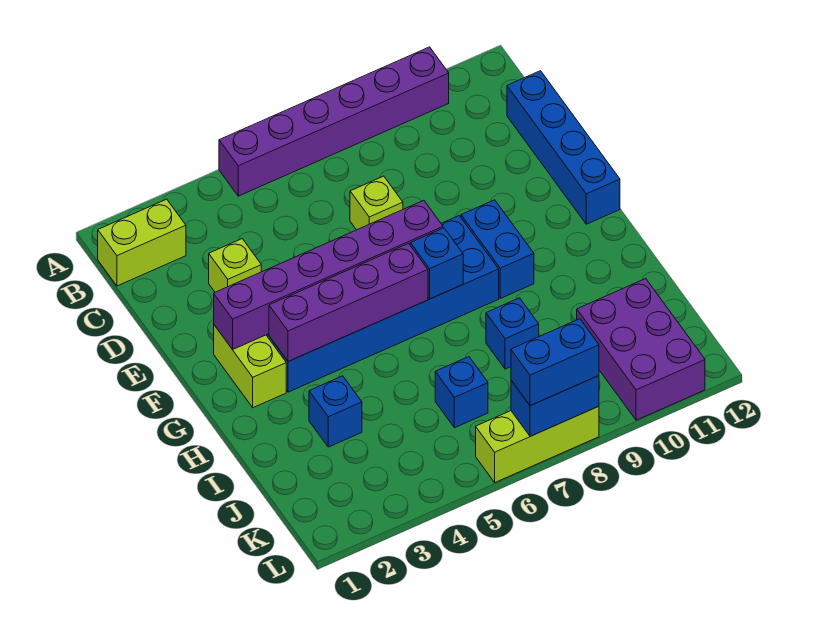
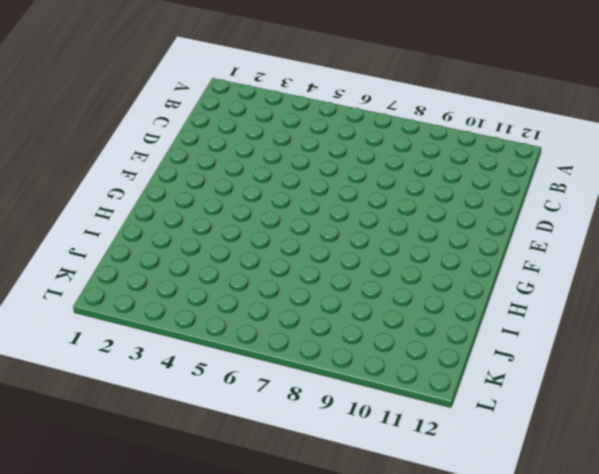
none -> purple brick A5:A10 level 1
none -> lime brick B1:B2 level 1
none -> blue brick C12:F12 level 1

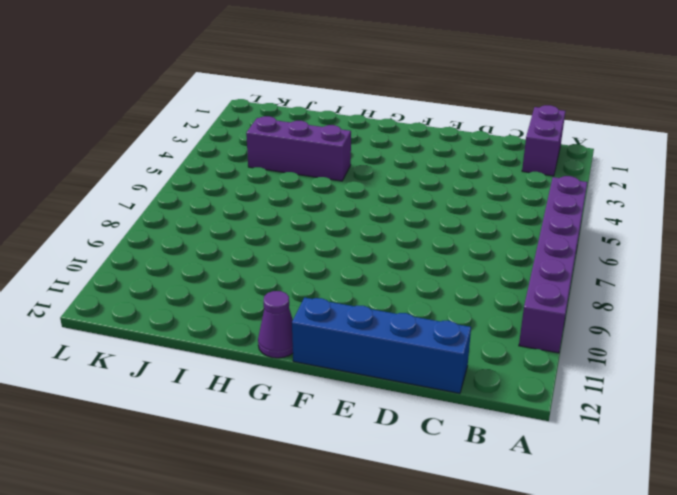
purple brick B1:B2 level 1 -> lime brick B1:B2 level 1
purple cone G12 level 1 -> none
purple brick H4:J4 level 1 -> none
none -> lime brick D3 level 1
none -> lime brick D7 level 1
none -> lime brick F2:G2 level 1

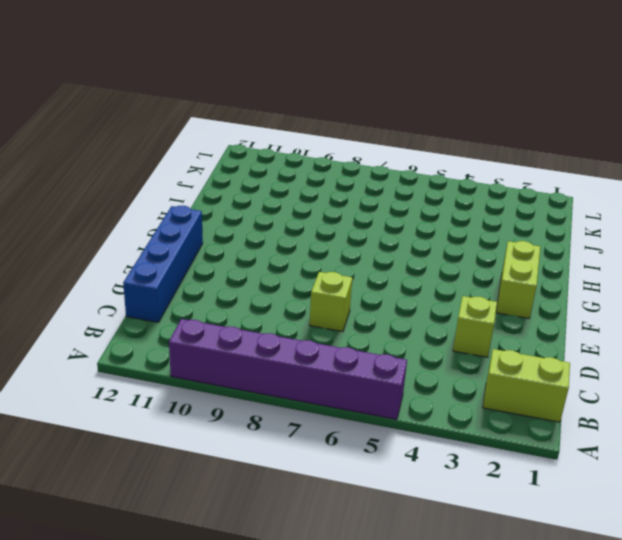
none -> blue brick F3:G8 level 1
none -> blue brick F9:G9 level 1
none -> blue brick I3 level 1

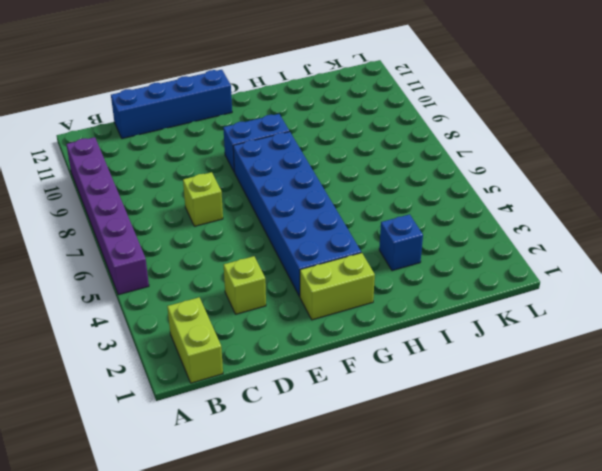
none -> blue brick I8 level 1
none -> blue brick J6 level 1
none -> purple brick J10:L11 level 1

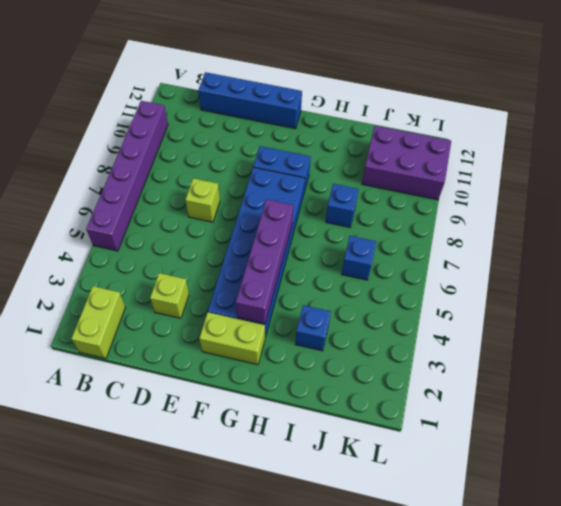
none -> lime brick L6:L8 level 1
none -> purple brick F2:F7 level 2
none -> blue brick G7 level 2

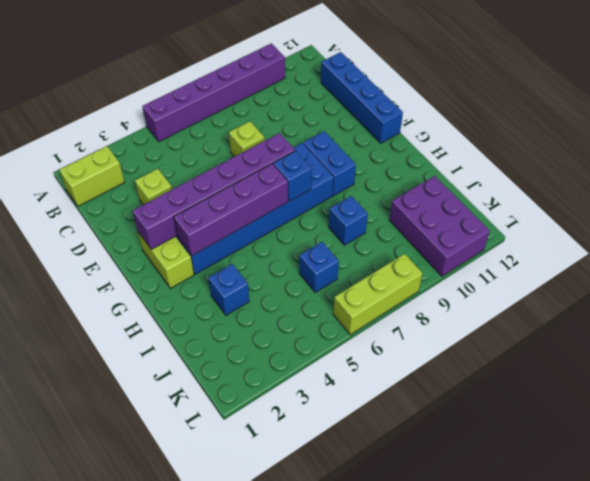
none -> blue brick L7:L8 level 2
none -> blue brick L7:L8 level 3

